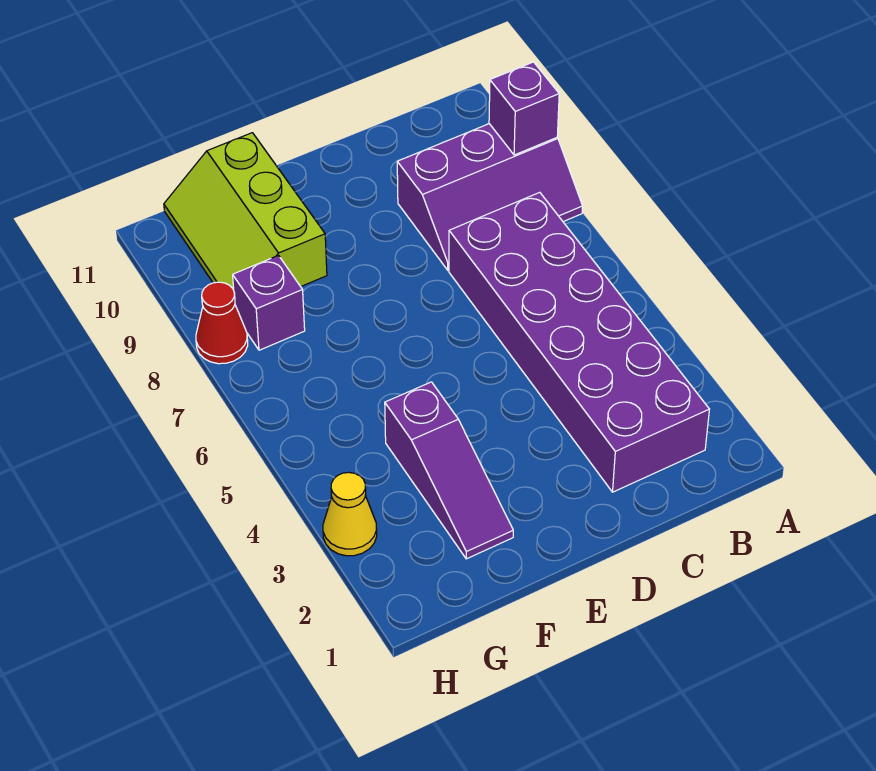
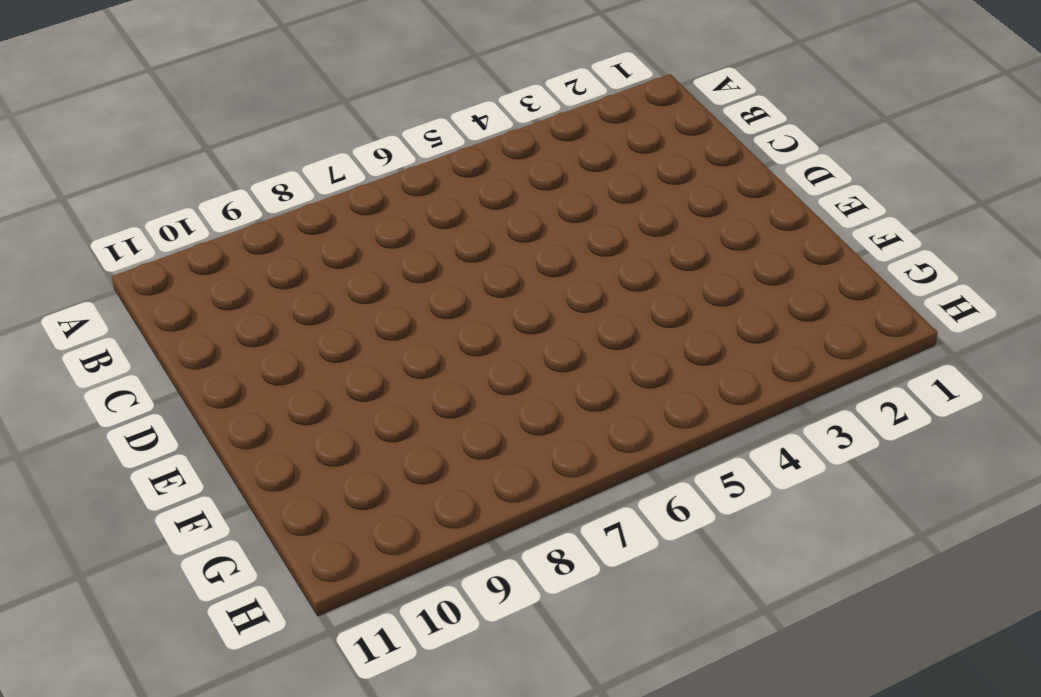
none -> purple slope A8:C9 level 1 top 9
none -> purple brick B2:C7 level 1

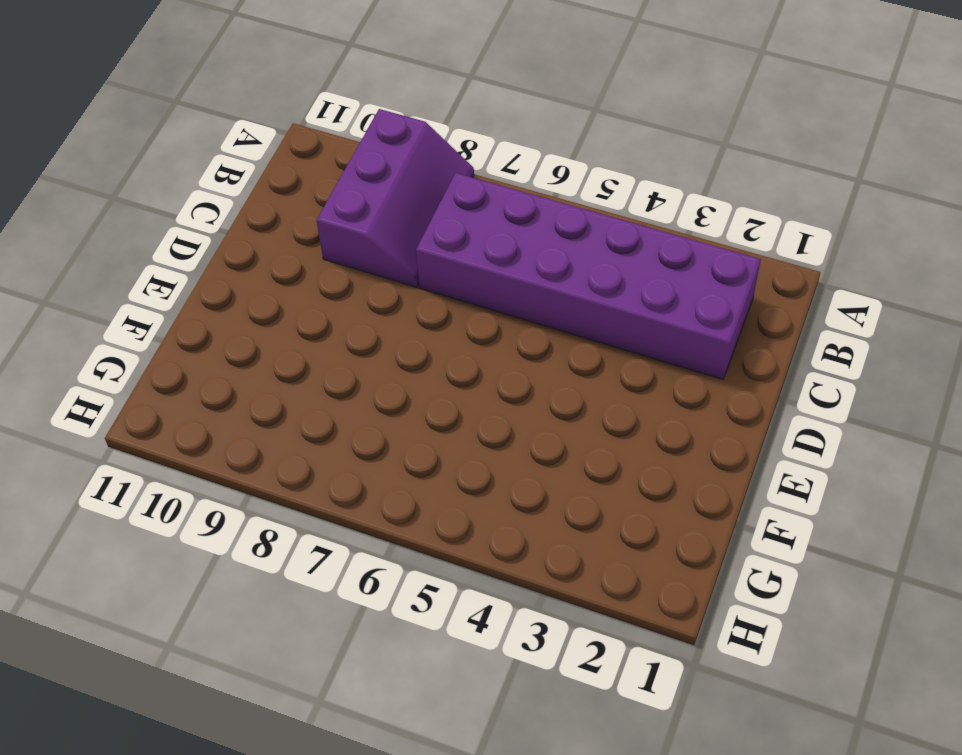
none -> purple slope F2:F4 level 1 top 4
none -> lime slope F9:G11 level 1 top F

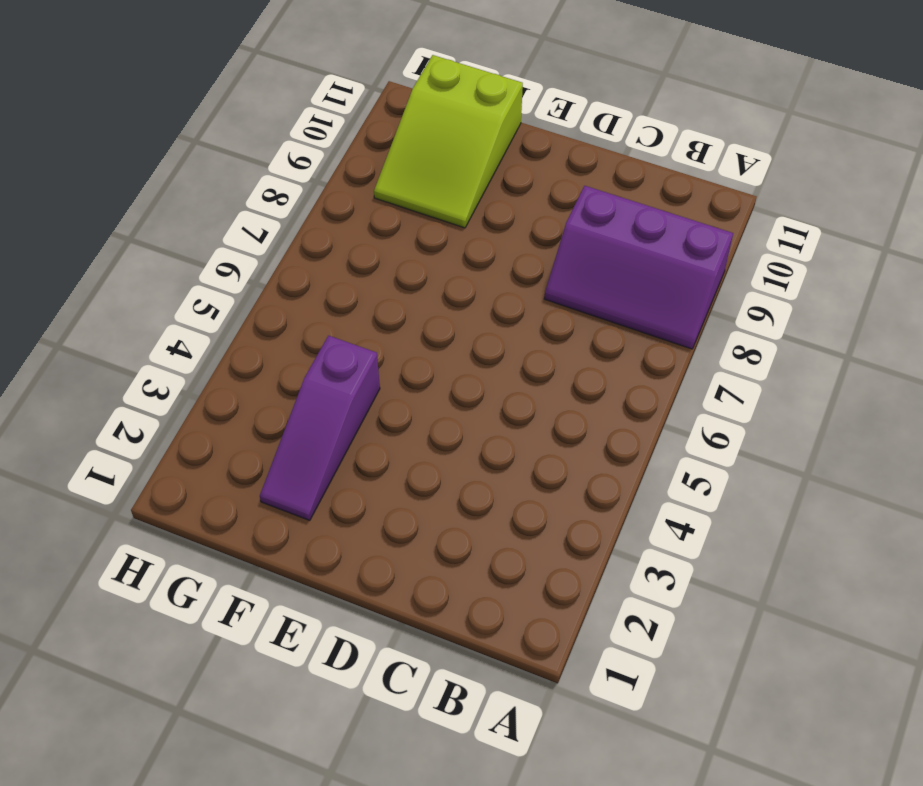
lime slope F9:G11 level 1 top 11 -> lime slope F9:G11 level 1 top F
none -> purple brick B2:C7 level 1
none -> purple brick G8 level 1

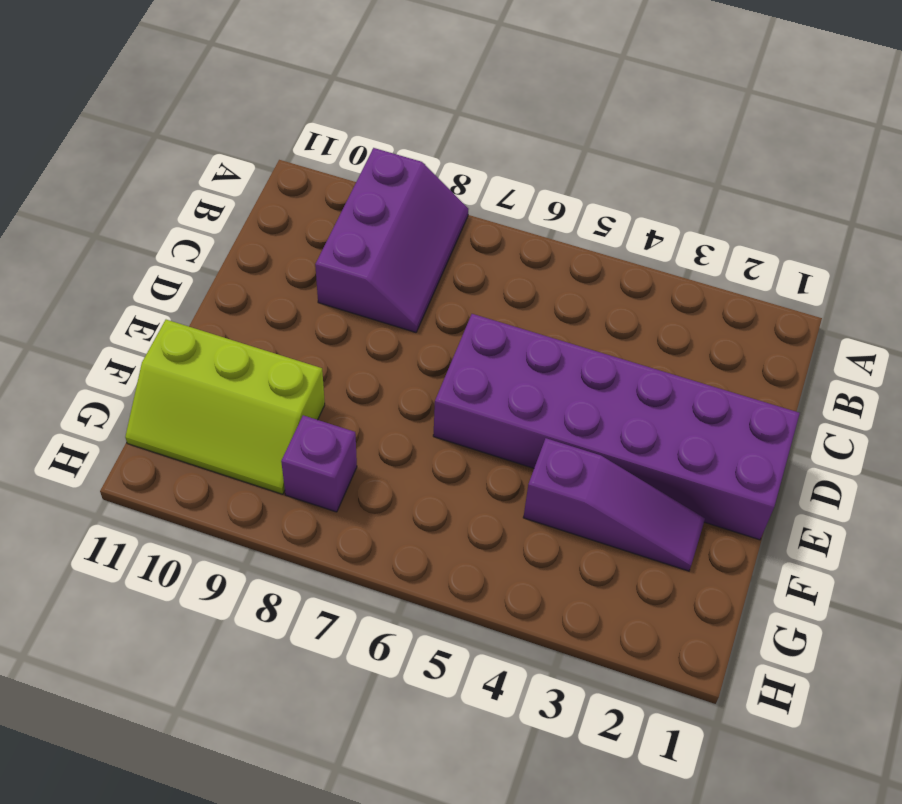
purple brick D1:E6 level 1 -> purple brick B2:C7 level 1
none -> yellow cone H3 level 1
none -> red cone H8 level 1

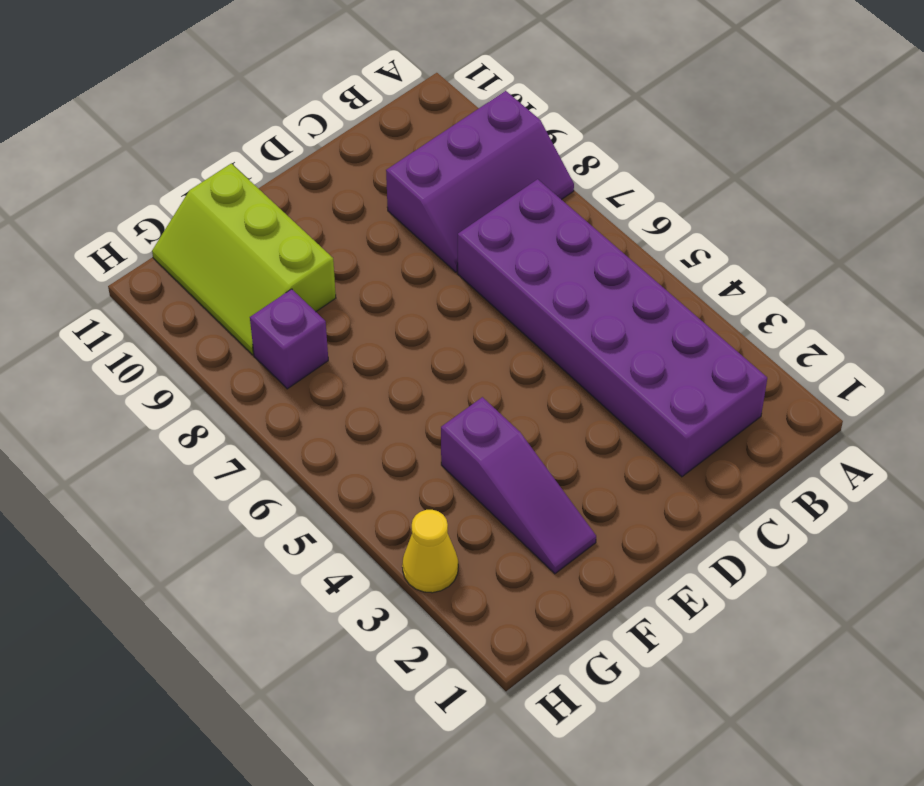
none -> red cone H8 level 1
none -> purple brick A9 level 2

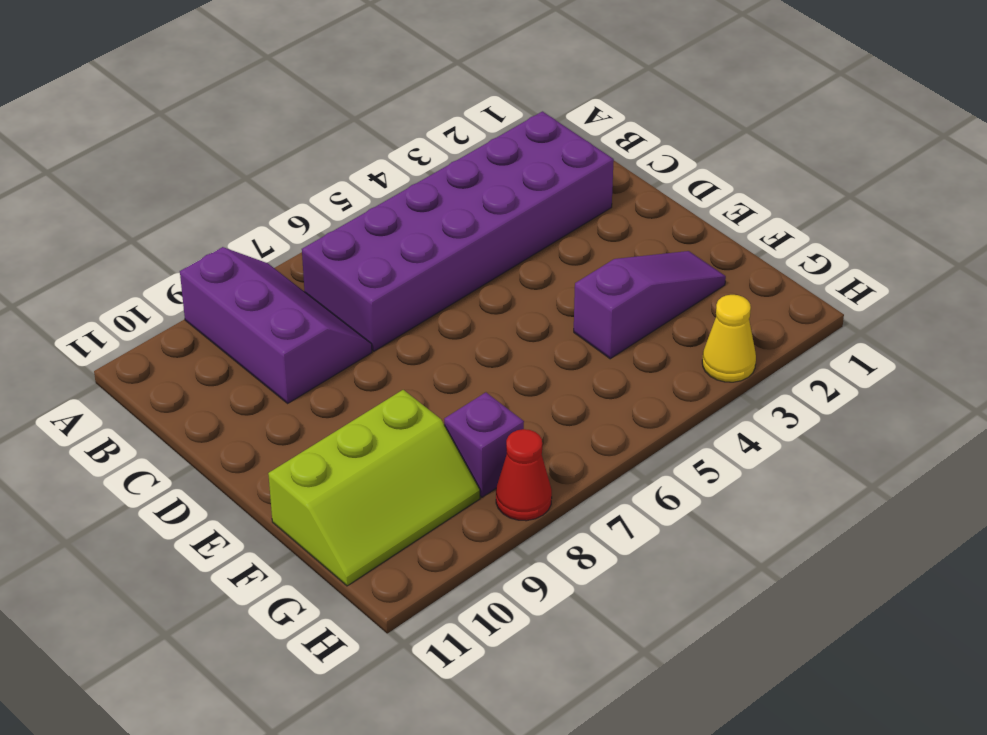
none -> purple brick A9 level 2

